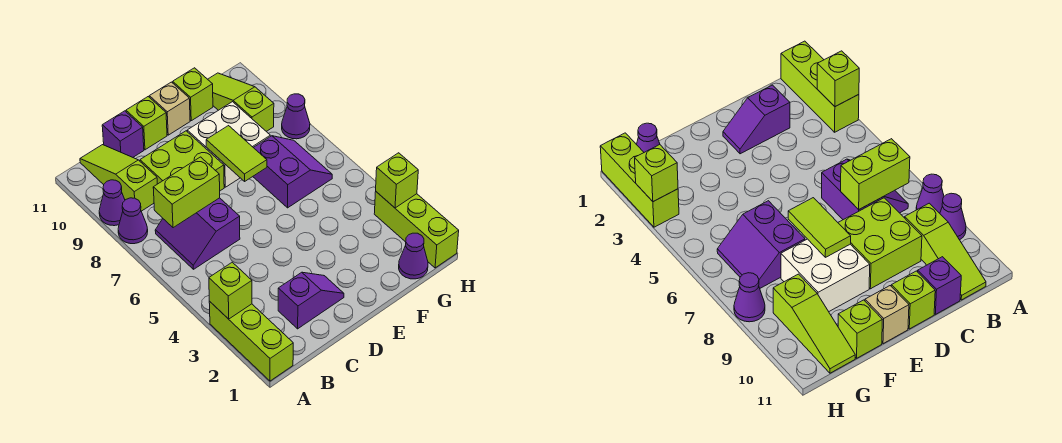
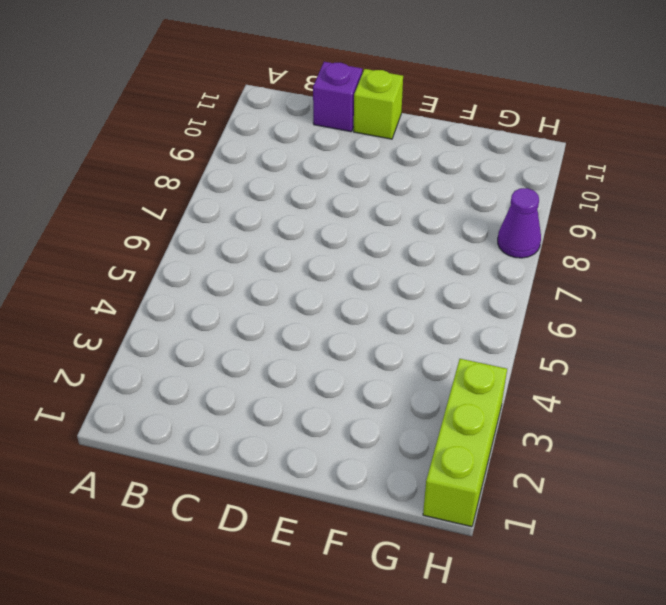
none -> lime brick A1:A3 level 1
none -> purple cone A8 level 1
none -> purple cone A9 level 1

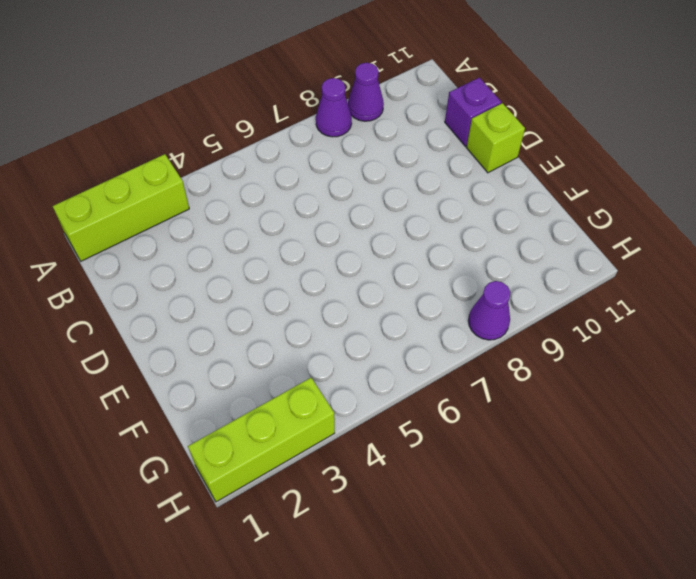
none -> purple slope B6:C7 level 1 top C
none -> lime slope B9:B11 level 1 top 9
none -> purple slope C2:D2 level 1 top C

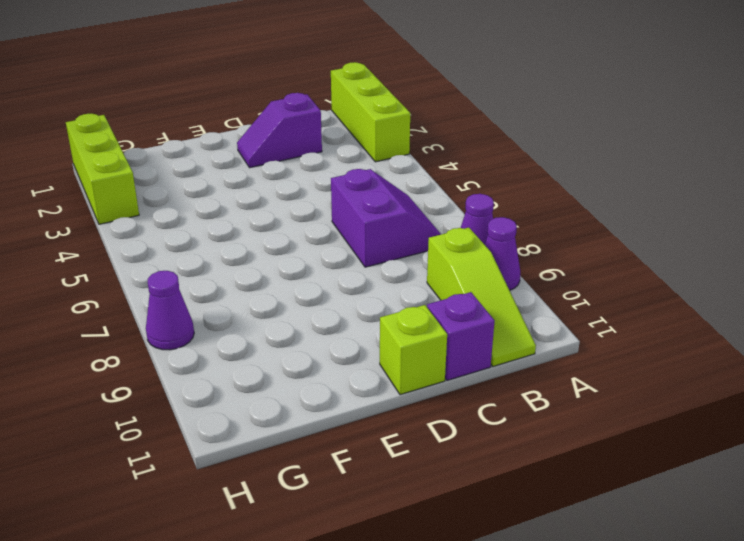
none -> lime brick C8:D9 level 1
none -> white brick E8:F9 level 1
none -> tan brick E11 level 1

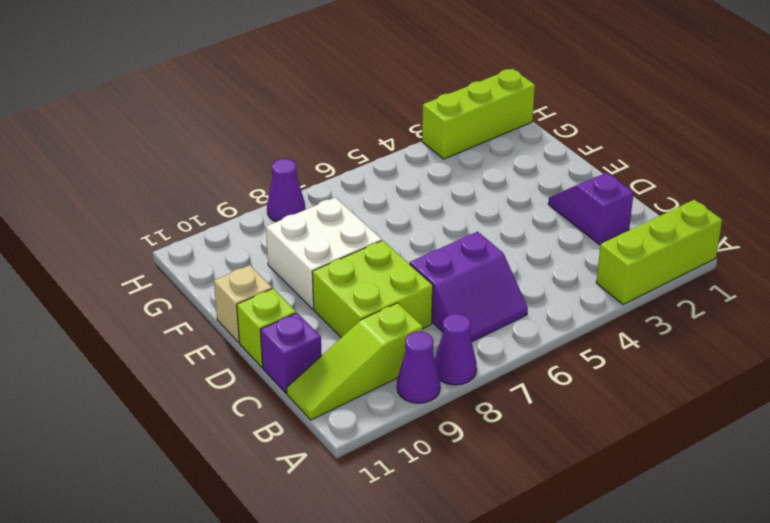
none -> purple slope F6:G7 level 1 top F
none -> lime brick F11 level 1
none -> purple cone G1 level 1

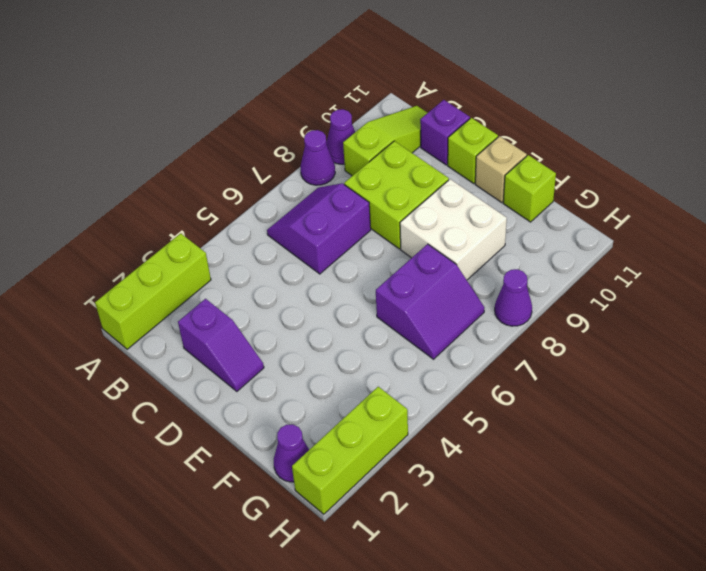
none -> lime slope G9:G11 level 1 top 9
none -> lime brick A3 level 2
none -> lime brick B7:C7 level 2

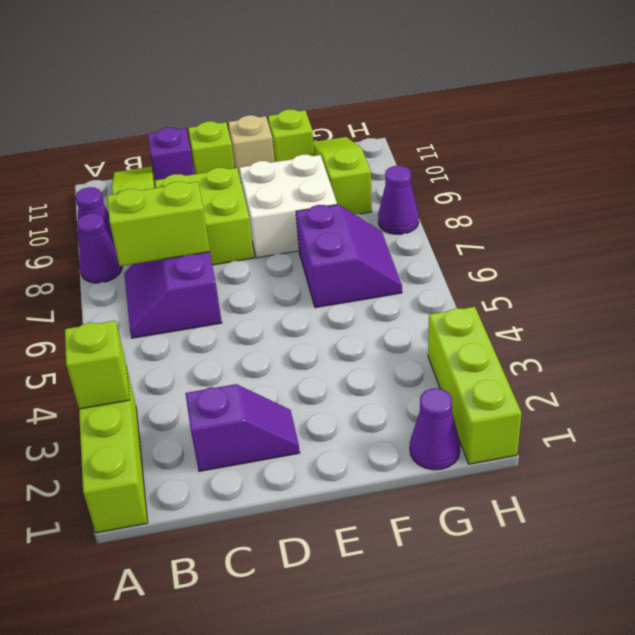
none -> lime tile E7:E8 level 2
none -> lime brick H3 level 2

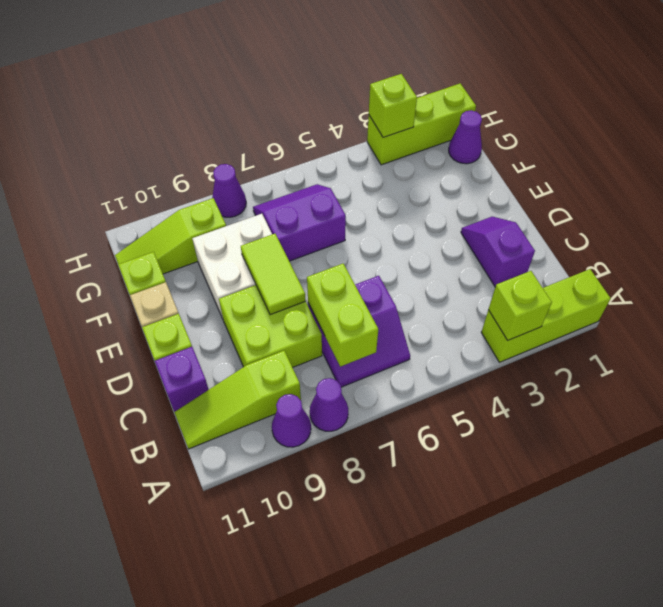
lime tile D8:E8 level 2 -> lime tile E7:E8 level 2

